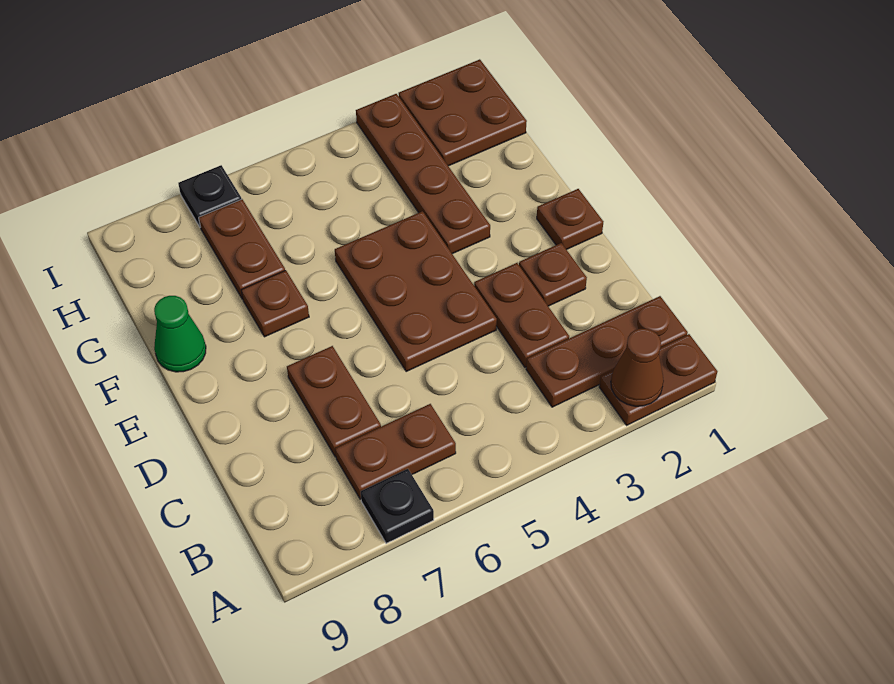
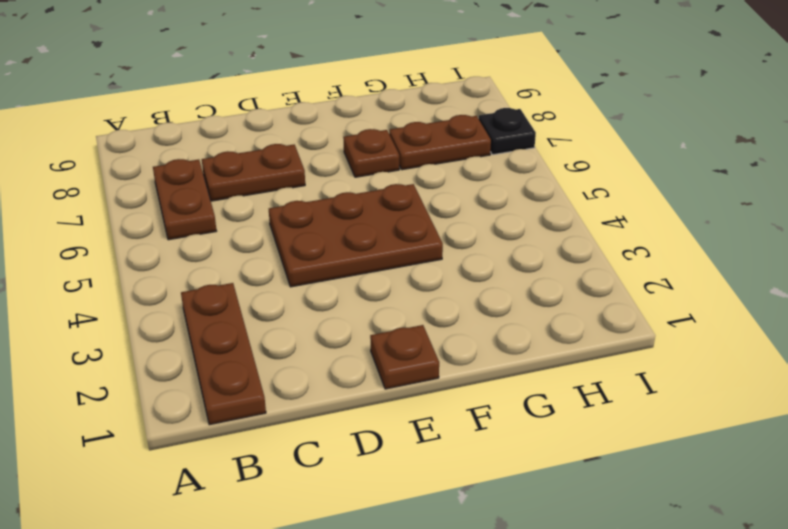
none -> brown plate A1:A2 level 1
none -> black plate A7 level 1
none -> brown plate C3:D3 level 1

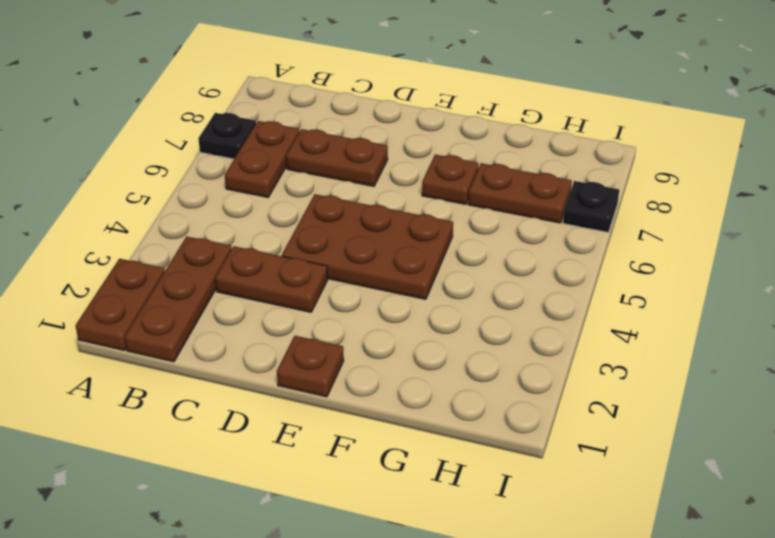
none -> brown plate D2 level 1
none -> brown plate F3:I3 level 1
none -> green cone F9 level 1

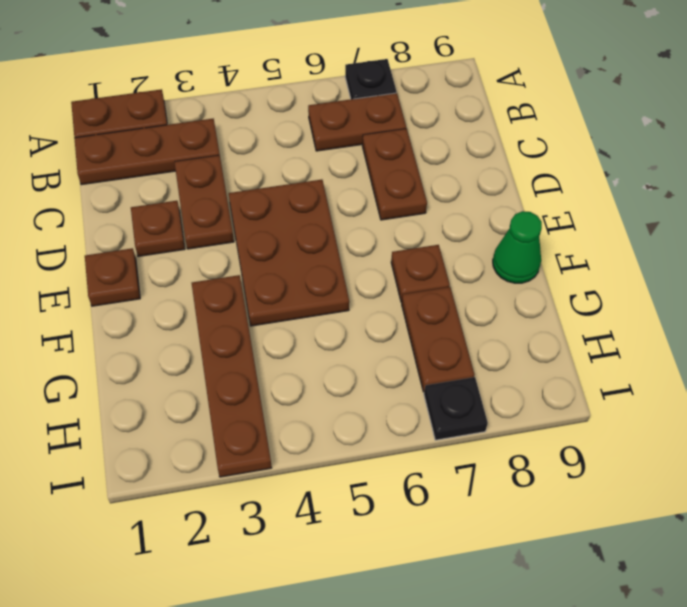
none -> brown plate H1:I2 level 1
none -> brown cone A2 level 2

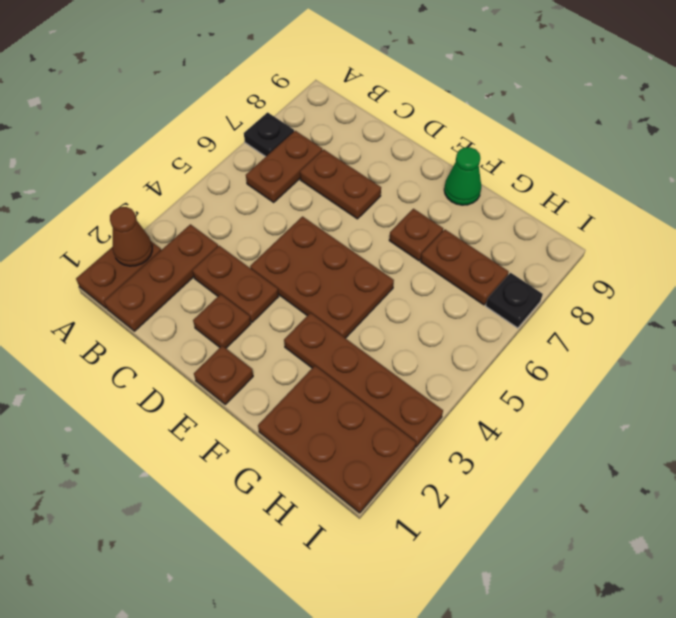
brown plate G1:I2 level 1 -> brown plate H1:I2 level 1

